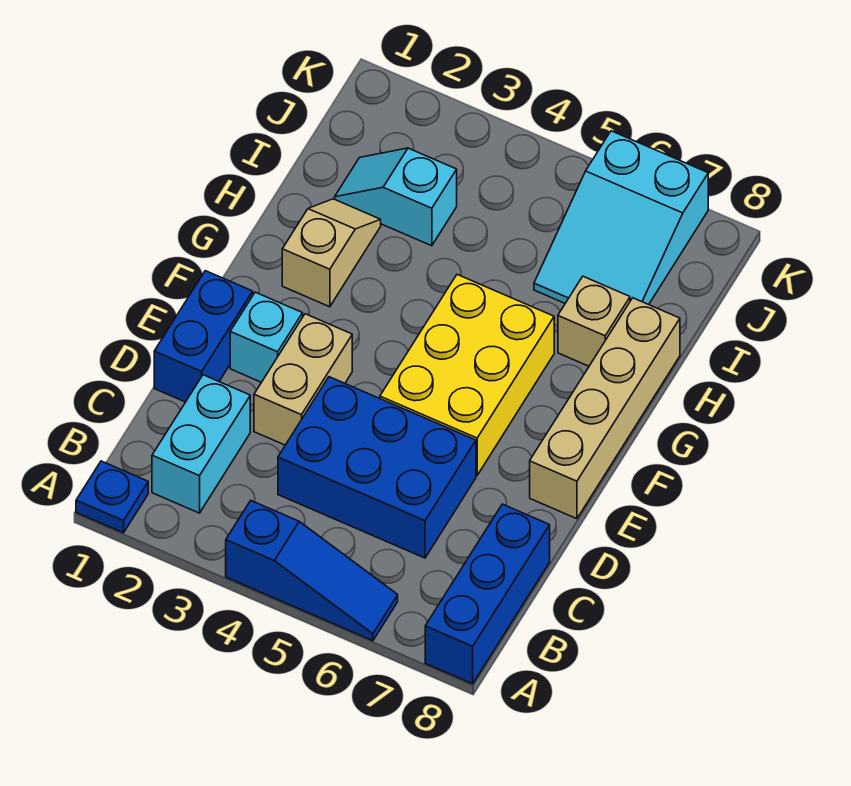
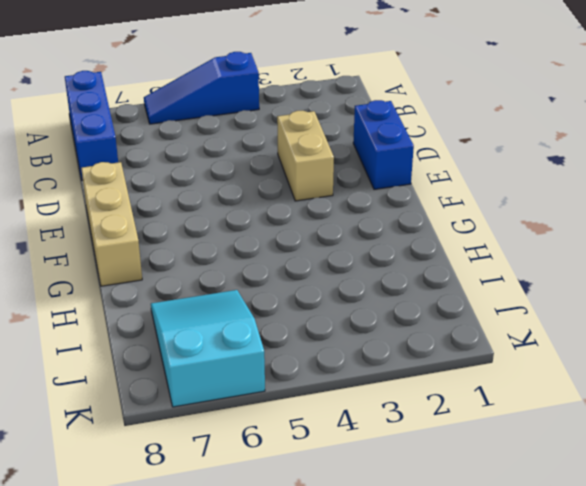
tan brick E8:G8 level 1 -> tan brick E8:H8 level 1
none -> blue plate A1 level 1
none -> cyan brick B2:C2 level 1
none -> blue brick C4:D6 level 1

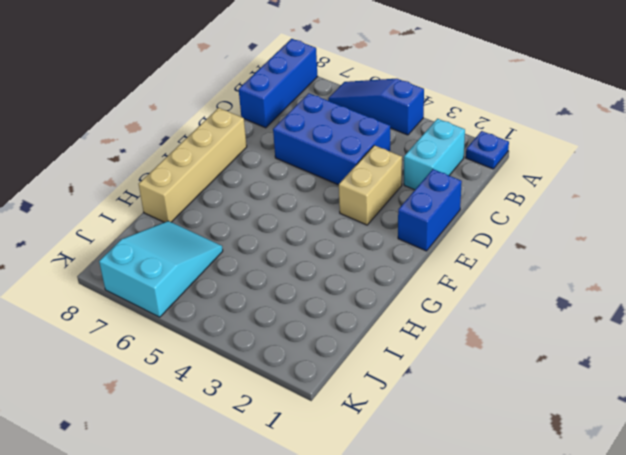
none -> cyan brick E2 level 1
none -> yellow brick E5:G6 level 1
none -> tan slope G2:H2 level 1 top G

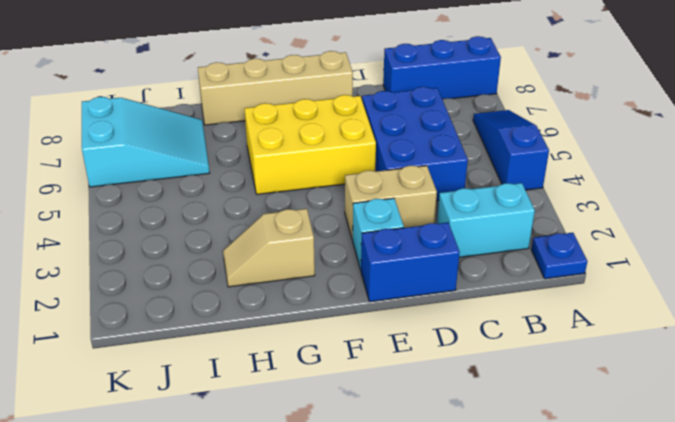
none -> tan brick H7 level 1
none -> cyan slope I2:I3 level 1 top 3

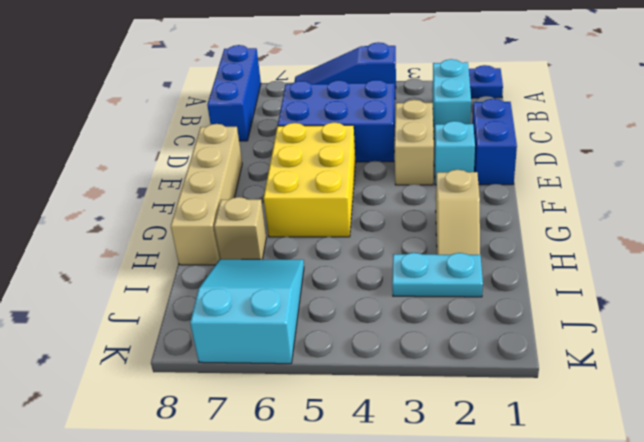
cyan plate I2:I3 level 1 -> cyan slope I2:I3 level 1 top 3

